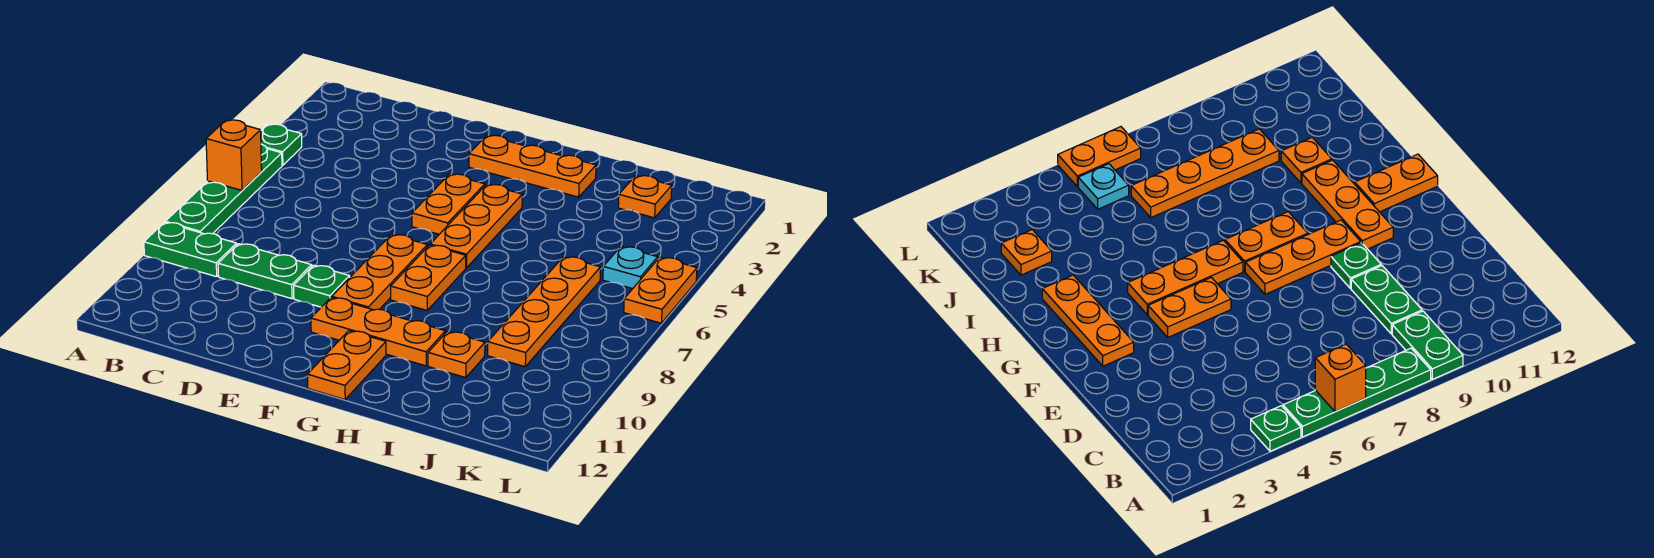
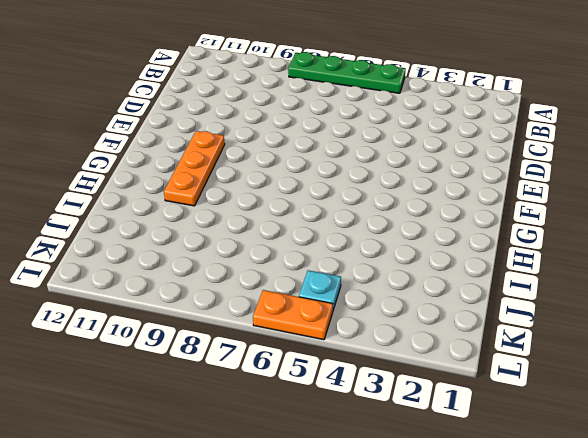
none -> green plate A4 level 1
none -> green plate A9:B9 level 1
none -> green plate C9:D9 level 1

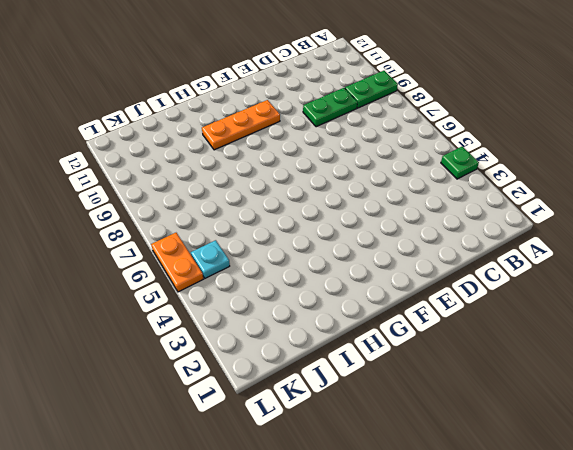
none -> green plate A5:A8 level 1
none -> green plate E9 level 1
none -> orange plate F2:H2 level 1

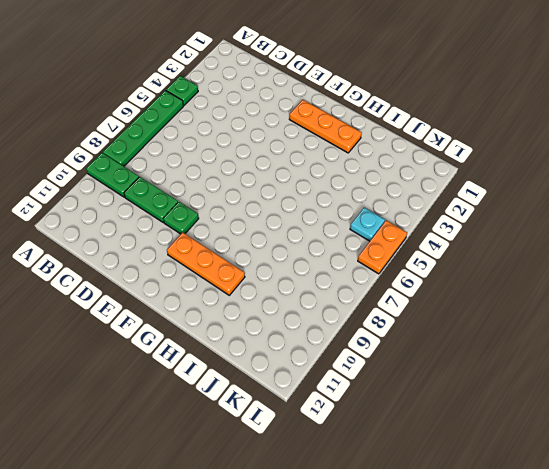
none -> orange plate F4:F5 level 1
none -> orange plate F7:F9 level 1
none -> orange plate G4:G6 level 1

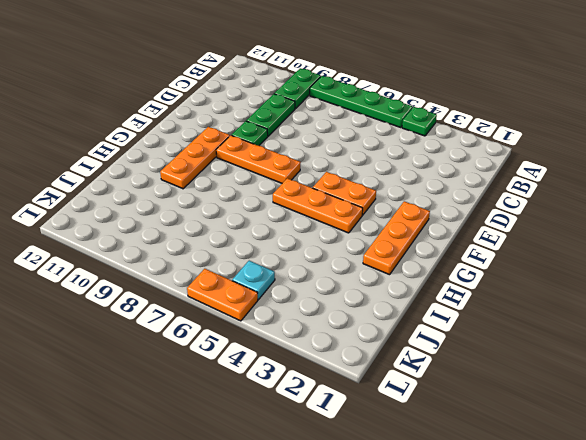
none -> orange plate G7:G8 level 1
none -> orange plate G11:G12 level 1
none -> orange plate I10 level 1

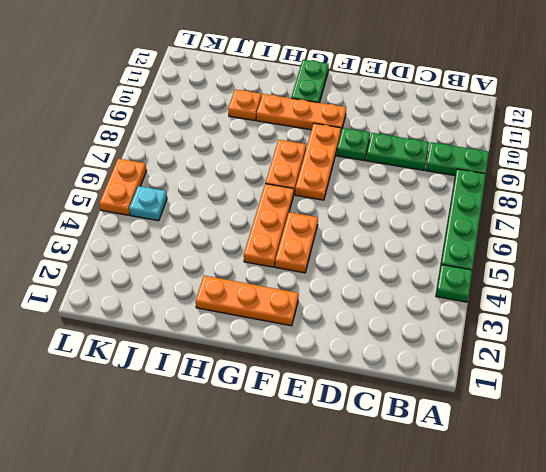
green plate G11:G12 level 1 -> orange plate G11:G12 level 1
none -> orange plate J2 level 1
none -> orange plate J6:J9 level 1
none -> orange brick A6 level 2

